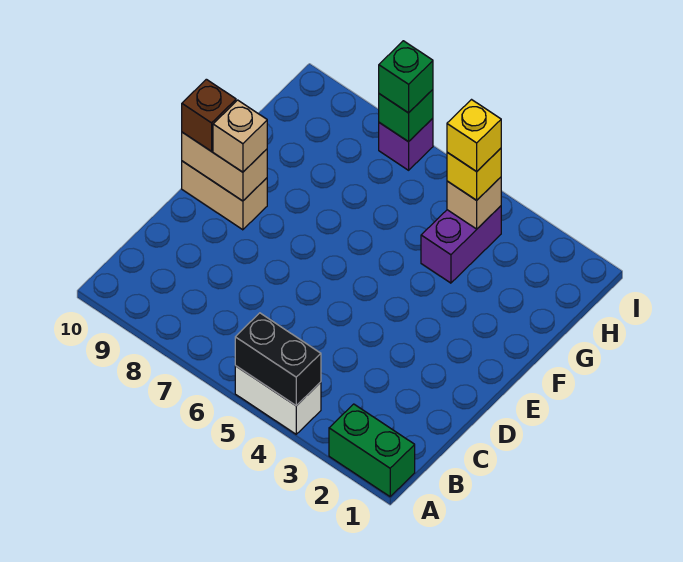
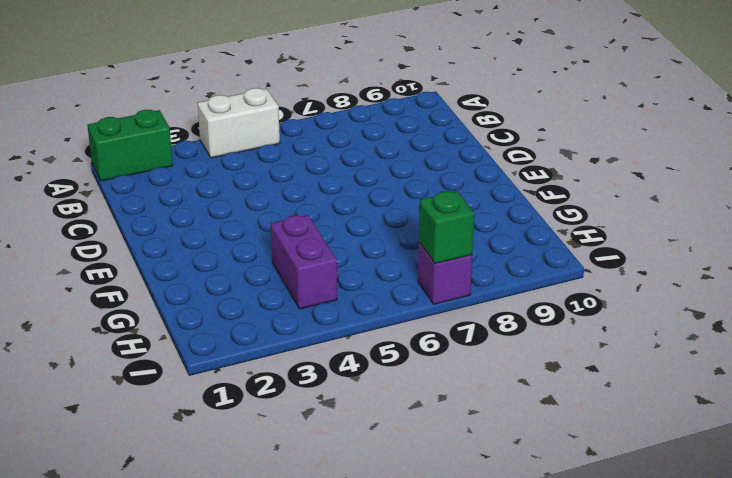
none -> tan brick E9:E10 level 1
none -> black brick A4:A5 level 2
none -> tan brick E9:E10 level 2

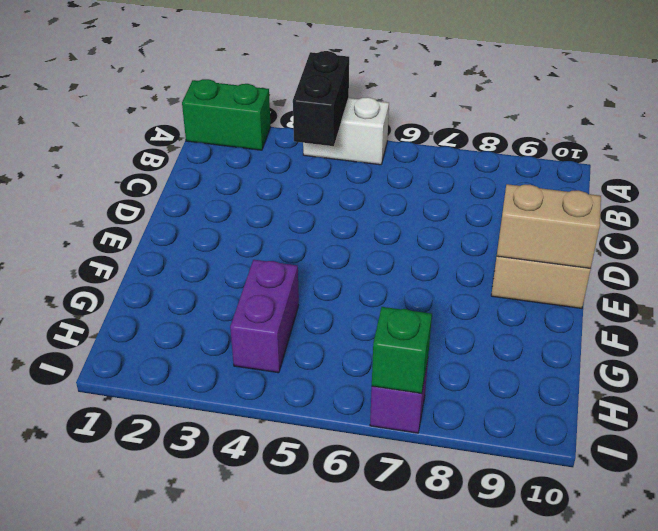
black brick A4:B4 level 2 -> black brick A4:A5 level 2
none -> tan brick H4 level 2
none -> tan brick E9 level 3
none -> brown brick E10 level 3

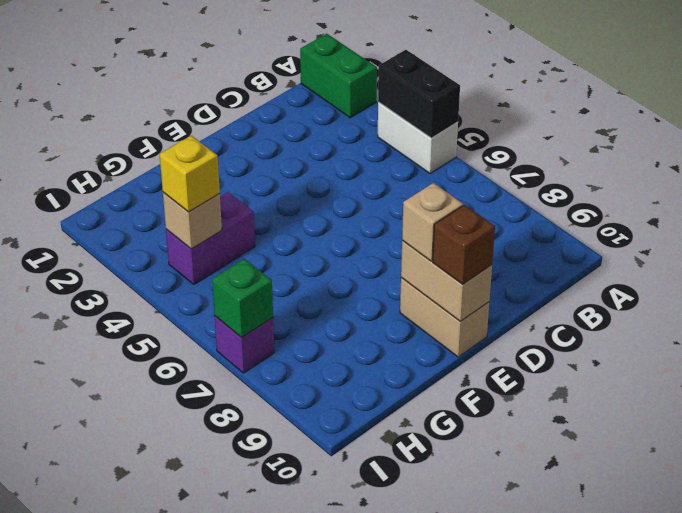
none -> green brick I7 level 3
none -> yellow brick H4 level 4

